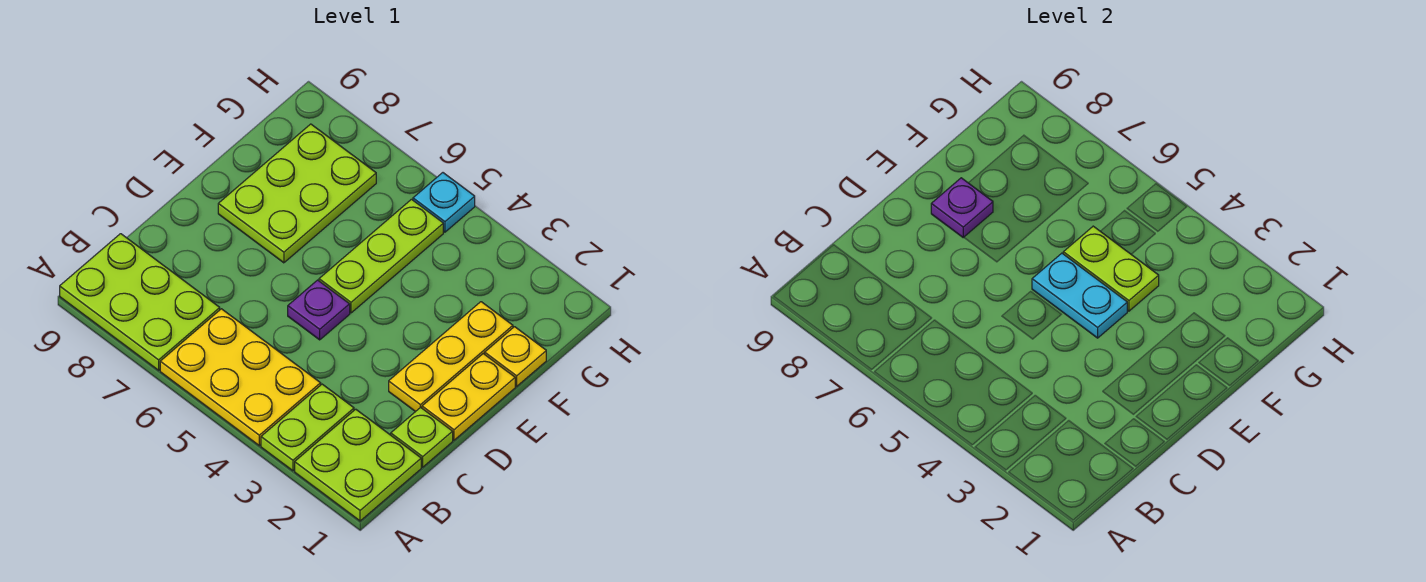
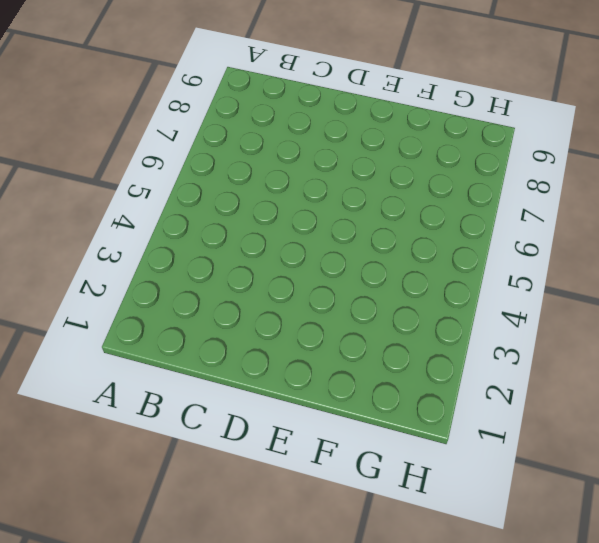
none -> lime plate A1:B2 level 1
none -> lime plate A3:B3 level 1
none -> yellow plate A4:B6 level 1

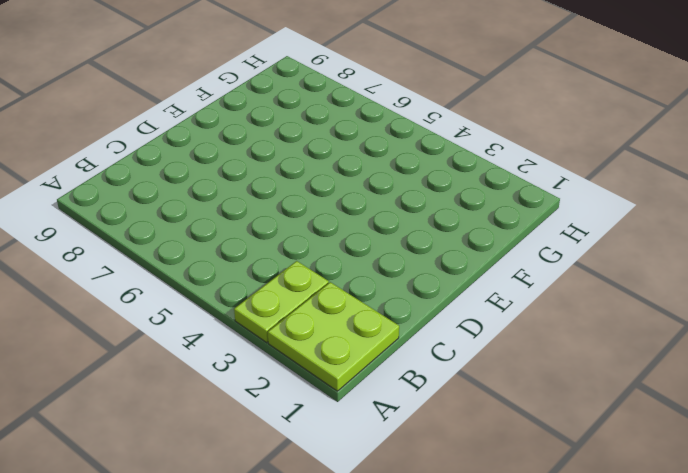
none -> yellow plate A4:B6 level 1
none -> lime plate A7:B9 level 1
none -> lime plate C1 level 1

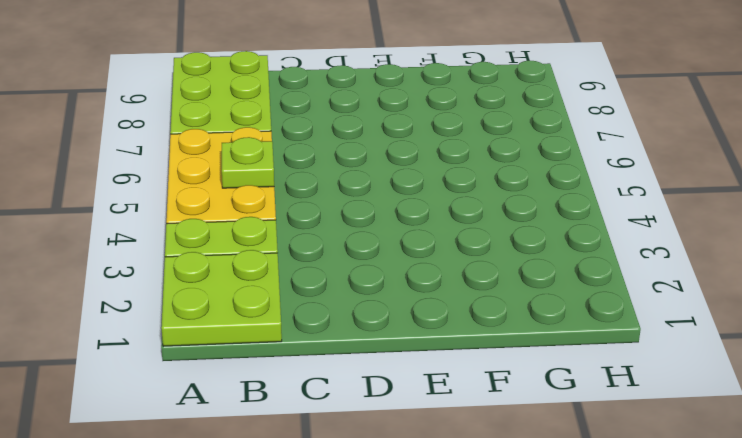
lime plate B5 level 2 -> lime plate C1 level 1
none -> yellow plate D1:E1 level 1
none -> yellow plate D2:F2 level 1
none -> purple plate D5 level 1

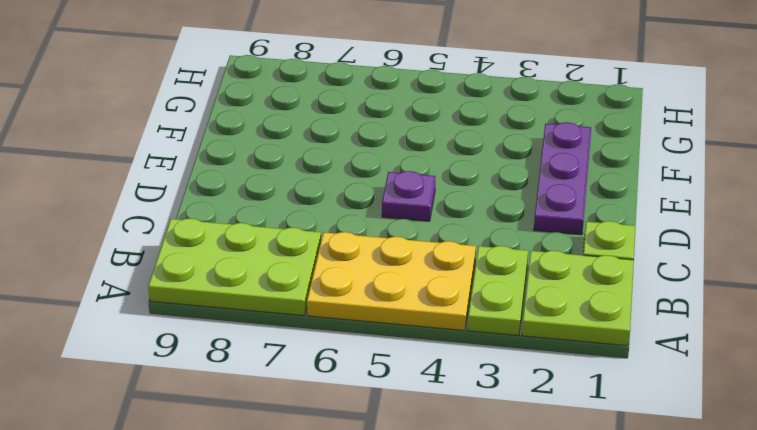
purple plate D2:F2 level 1 -> yellow plate D2:F2 level 1
none -> yellow plate D1:E1 level 1
none -> lime plate E5:G5 level 1
none -> lime plate E7:G8 level 1

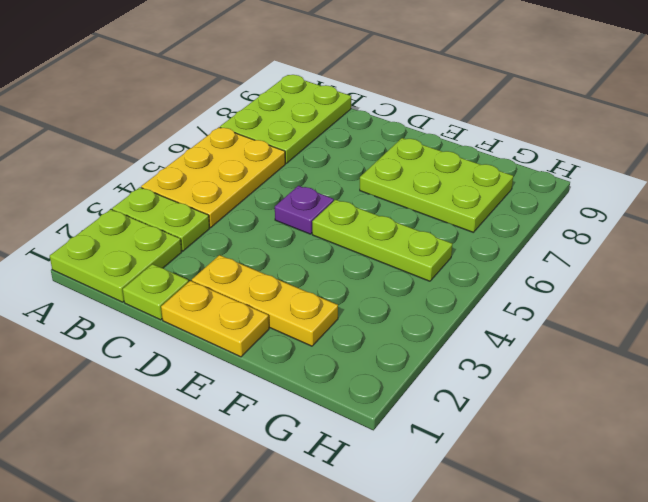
none -> yellow plate F1 level 1
none -> cyan plate H5 level 1
none -> cyan plate E4:E5 level 2

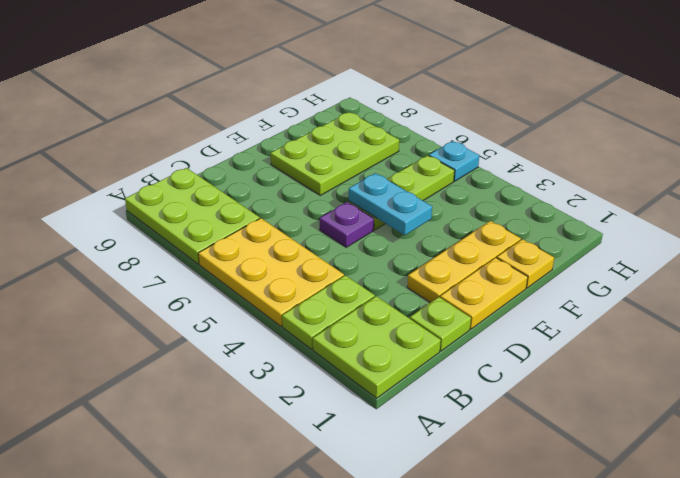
none -> purple plate E8 level 2
none -> lime plate F4:F5 level 2

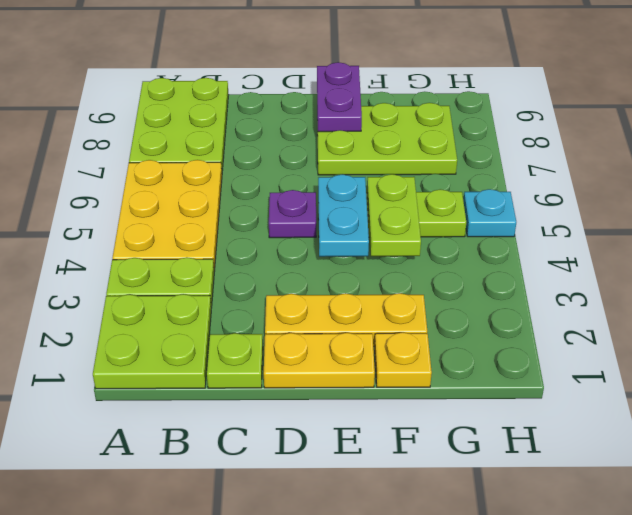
purple plate E8:E9 level 2 -> purple plate E8 level 2

